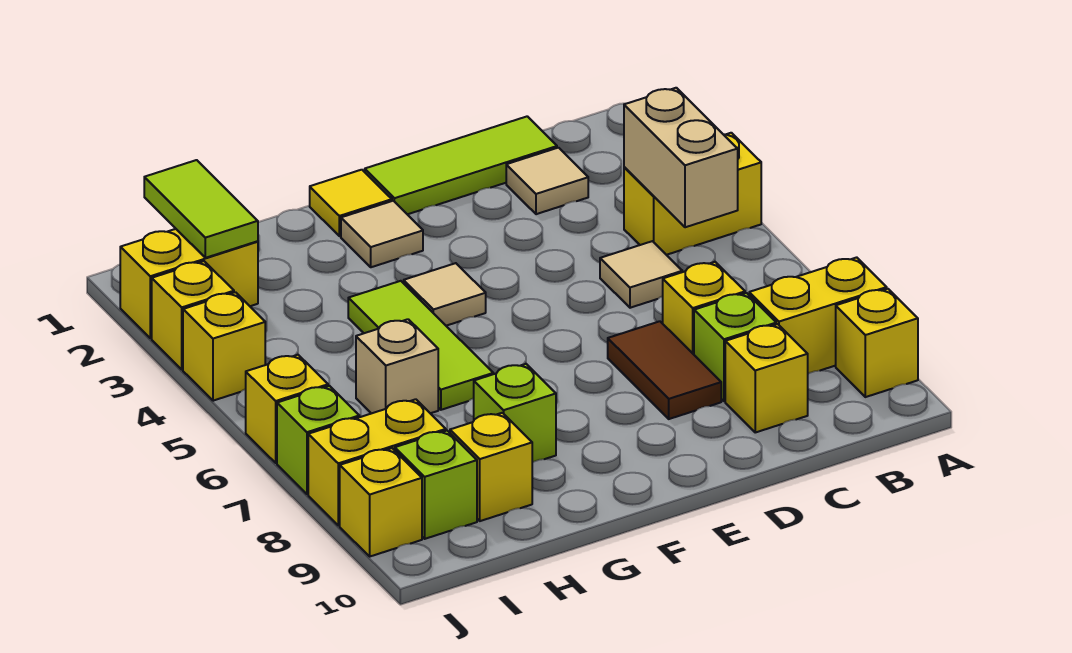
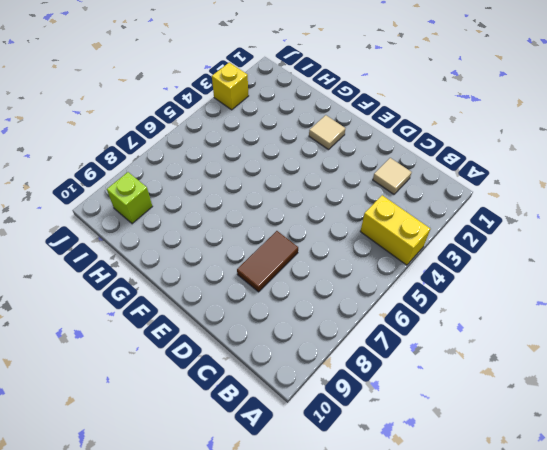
none -> yellow brick A8:B8 level 1
none -> yellow brick A9 level 1
none -> lime tile C1:E1 level 1

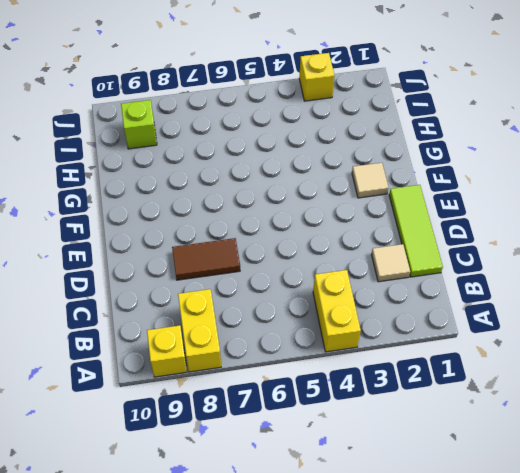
none -> tan tile C5 level 1
none -> yellow brick C7 level 1
none -> lime brick C8 level 1

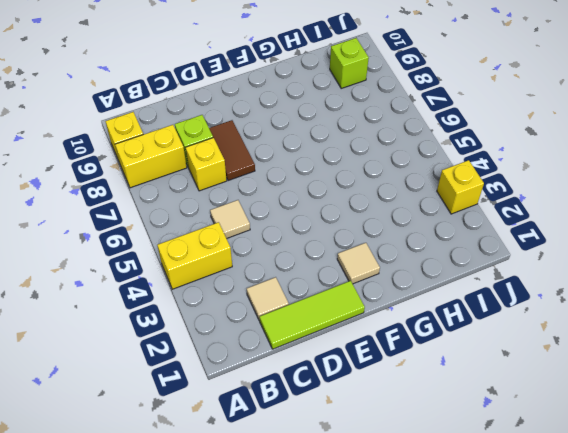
none -> yellow brick C9 level 1
none -> yellow tile F1 level 1
none -> tan tile F4 level 1

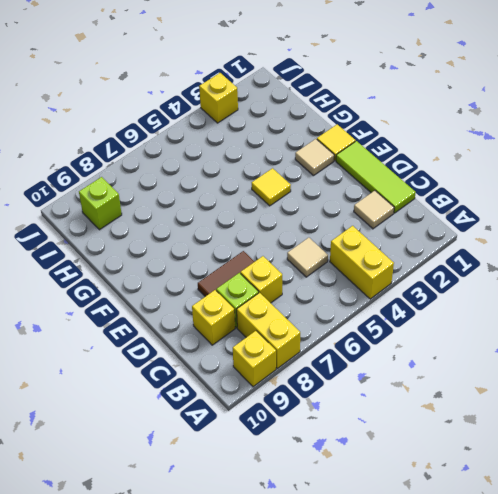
yellow tile F4 level 1 -> tan tile F4 level 1
none -> lime tile G4:G6 level 1
none -> lime brick G8 level 1
none -> tan brick H6 level 1

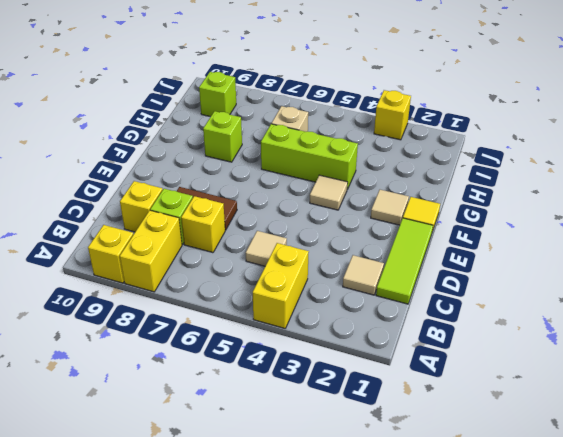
lime brick G4:G6 level 1 -> lime tile G4:G6 level 1
none -> yellow brick H9 level 1
none -> yellow brick I2:J2 level 1
none -> yellow brick I8:J8 level 1

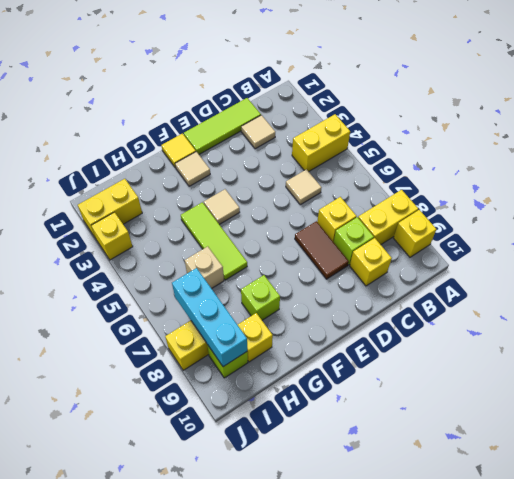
cyan brick I7:I9 level 2 -> none
none -> yellow brick J4 level 1
none -> yellow brick J6 level 1
none -> lime brick J7 level 1

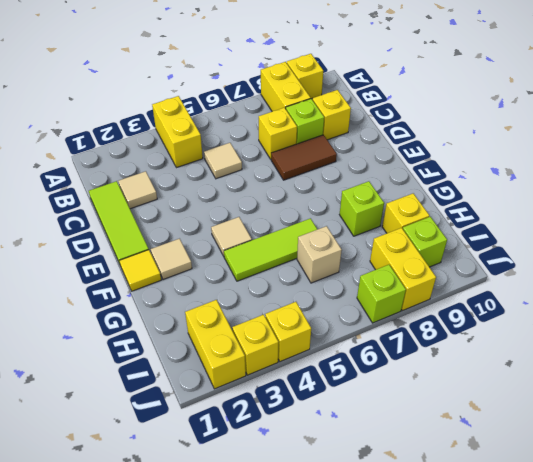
none -> yellow brick J6 level 1
none -> yellow brick J9 level 1
none -> tan brick B4:B5 level 2

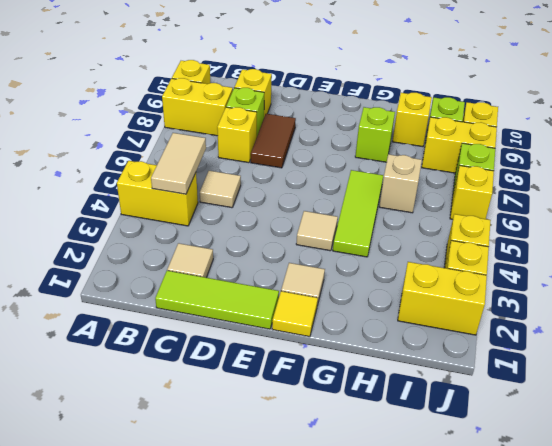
tan tile B4:B5 level 2 -> tan brick B4:B5 level 2
none -> lime tile I1:I2 level 2

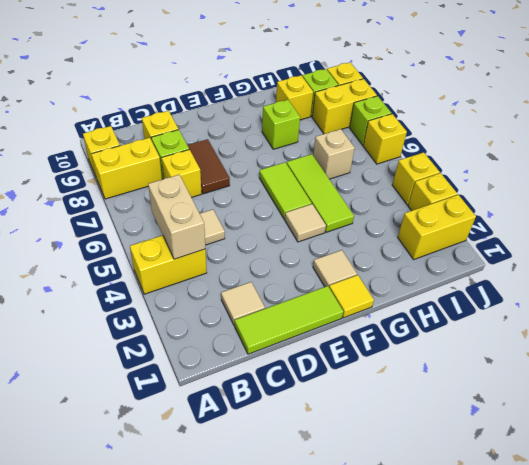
lime tile F5:F6 level 1 -> lime tile I1:I2 level 2

